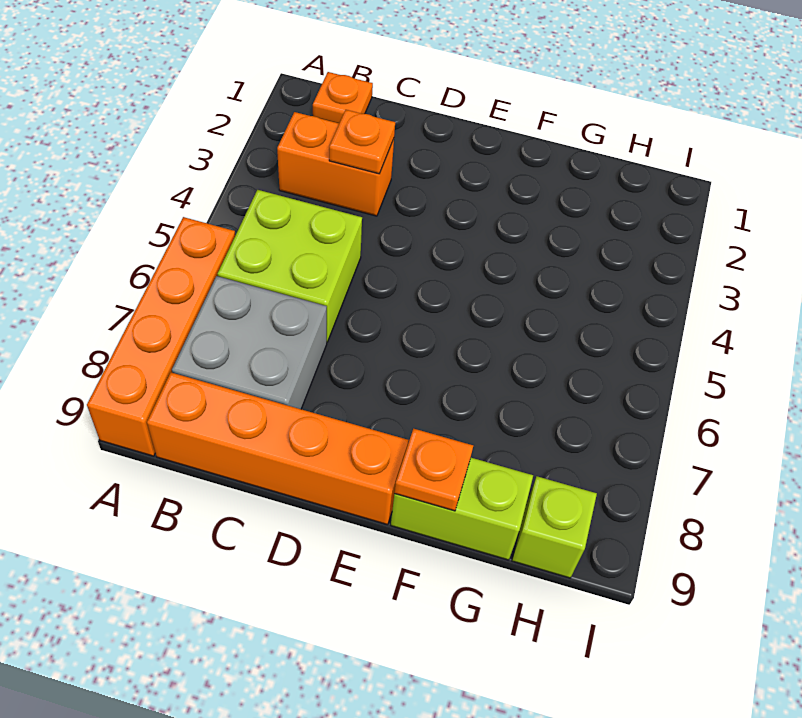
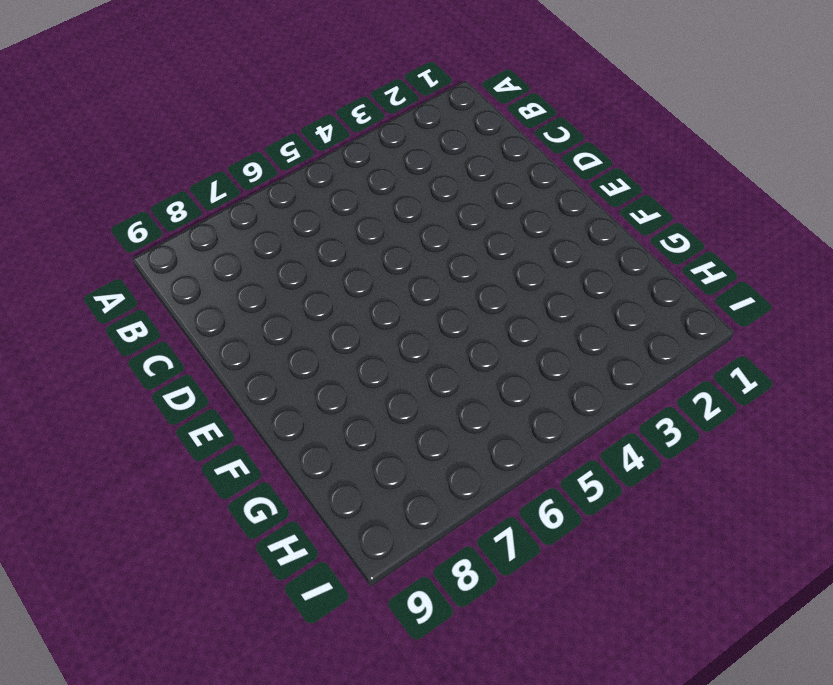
none -> orange brick A6:A9 level 1
none -> orange plate B1 level 1

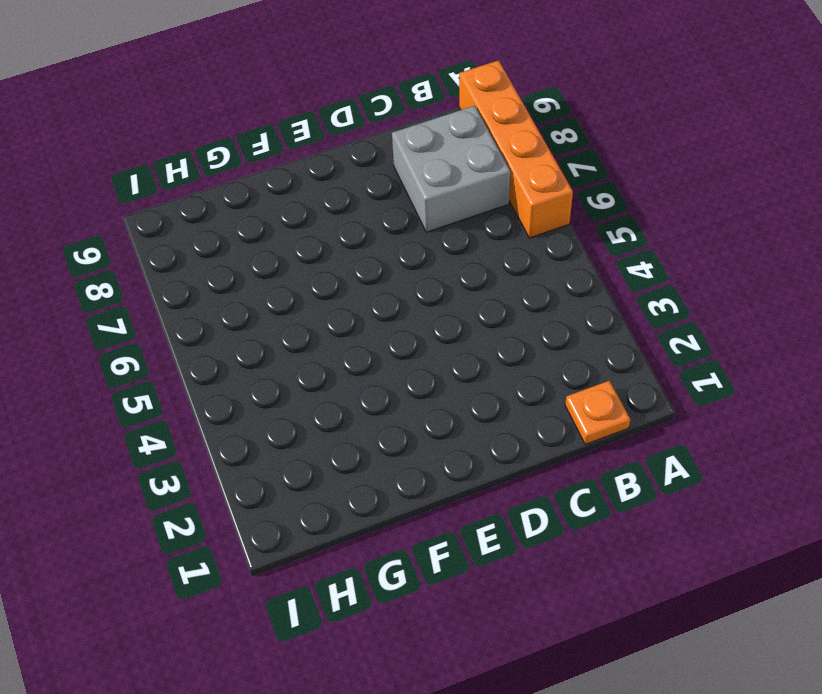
none -> orange brick B3:C3 level 1
none -> lime brick B5:C6 level 1

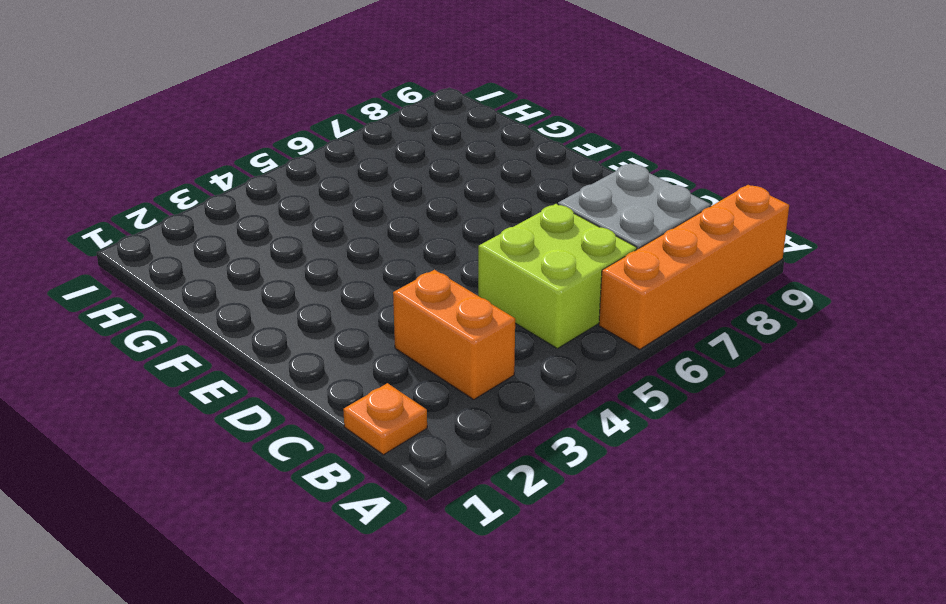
none -> orange brick B9:E9 level 1
none -> lime brick F9:G9 level 1

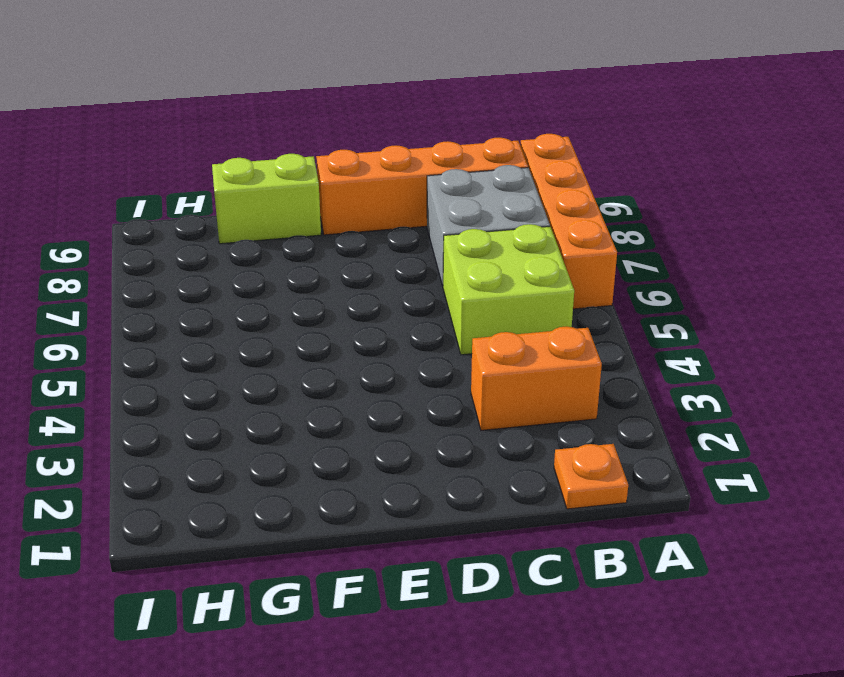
none -> lime brick H9 level 1
none -> orange plate C3 level 2

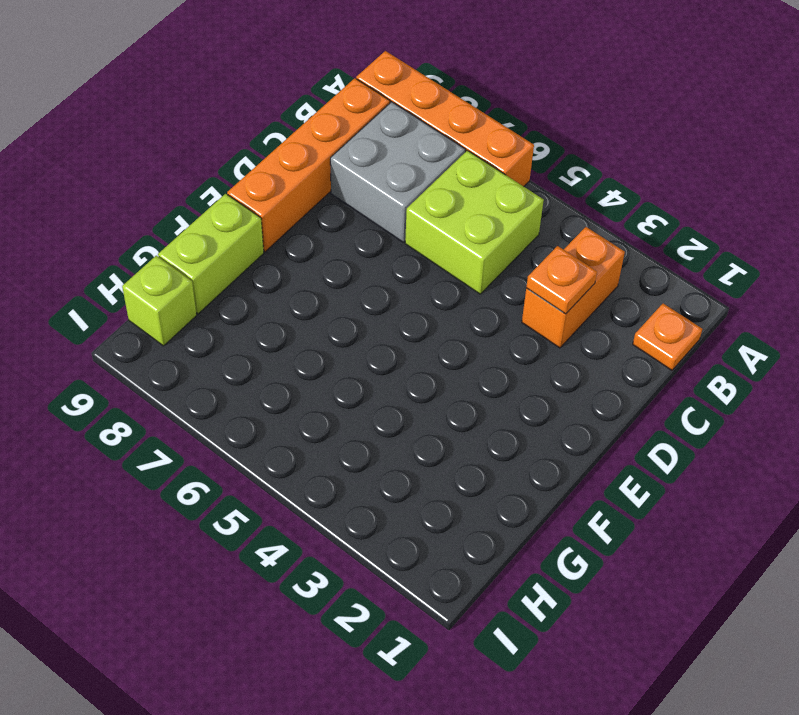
none -> orange plate F9 level 2

